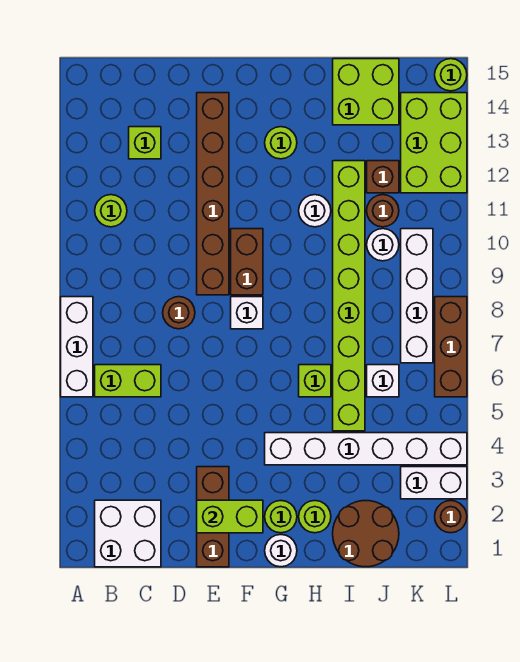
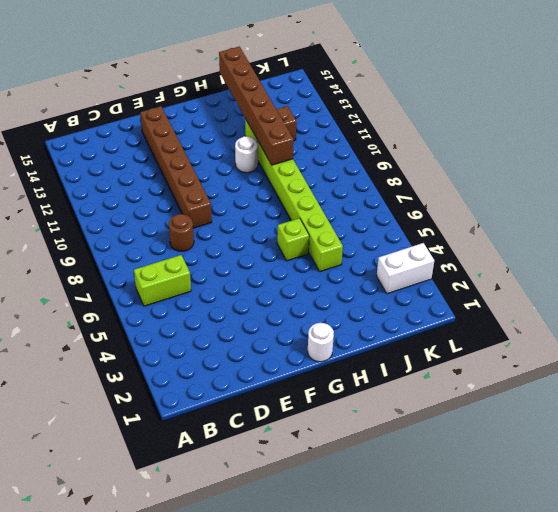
brown brick I10:I15 level 2 -> none
none -> white brick A6:A8 level 1
none -> white brick B1:C2 level 1
none -> lime round brick B11 level 1
none -> lime brick C13 level 1

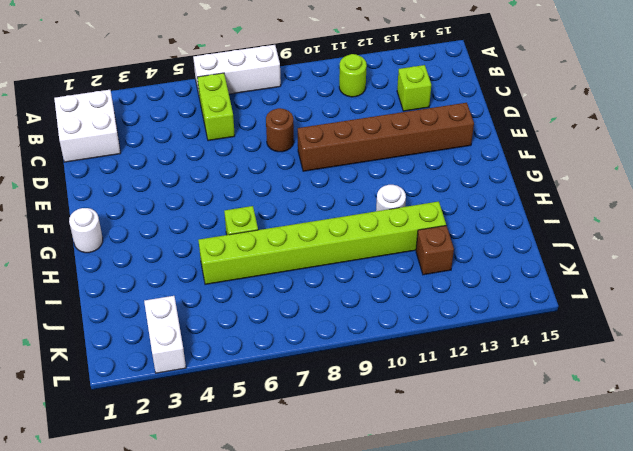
none -> brown brick E1:E3 level 1
none -> white brick F8 level 1
none -> brown brick F9:F10 level 1
none -> lime round brick G2 level 1

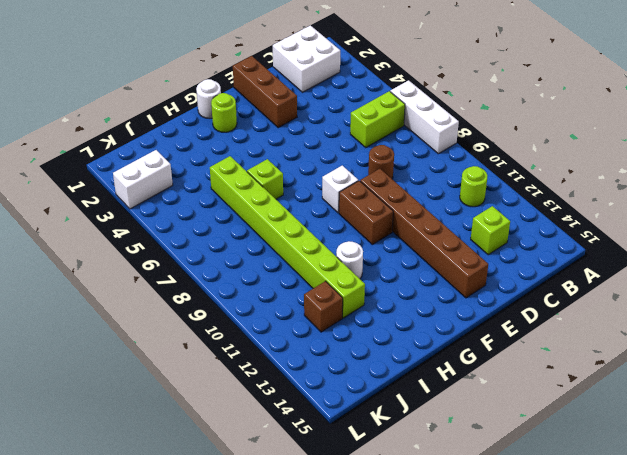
none -> white brick G4:L4 level 1
none -> lime round brick G13 level 1
none -> lime round brick H2 level 1
none -> brown round brick I1:J2 level 1

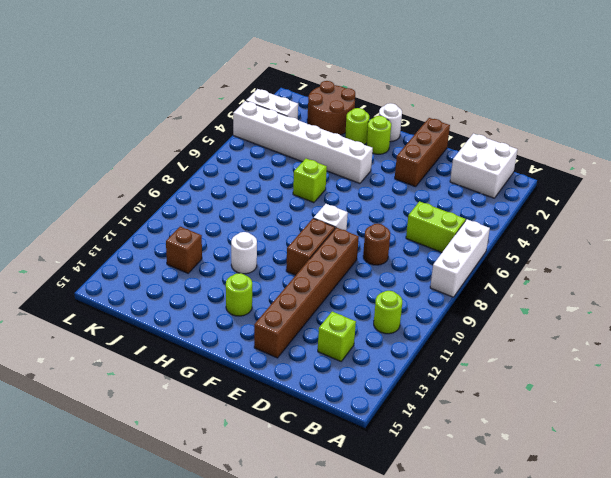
none -> lime brick I5:I12 level 1
none -> lime brick I14:J15 level 1
none -> white brick J6 level 1
none -> white round brick J10 level 1

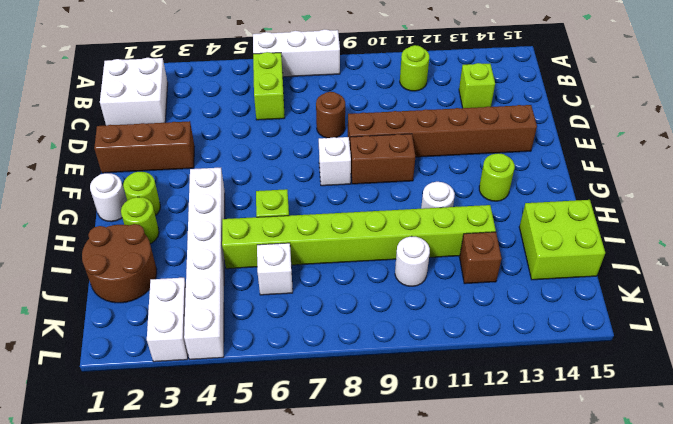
none -> brown round brick J11 level 1
none -> white brick K7:K10 level 1
none -> lime brick K12:L14 level 1
none -> brown round brick L2 level 1

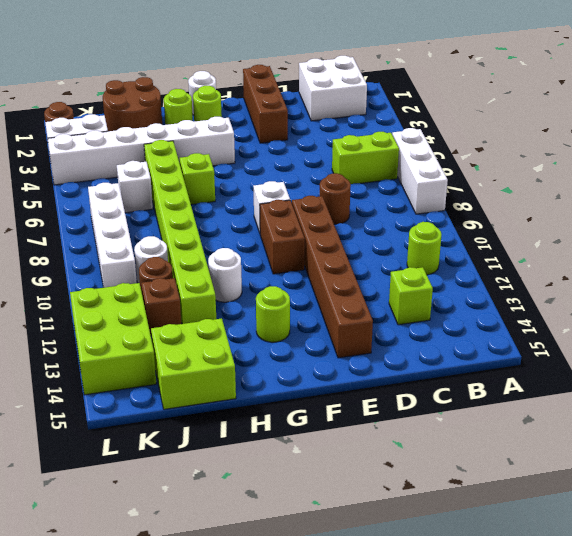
none -> brown brick L6:L8 level 1
none -> lime round brick L15 level 1
none -> lime brick E2:F2 level 2

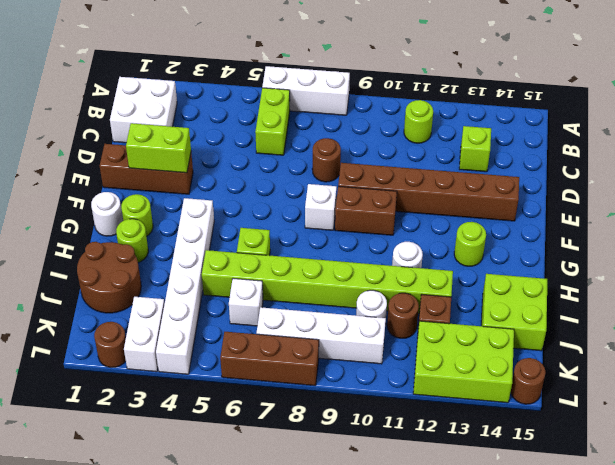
lime brick E2:E3 level 2 -> lime brick E2:F2 level 2
brown round brick L15 level 1 -> lime round brick L15 level 1

